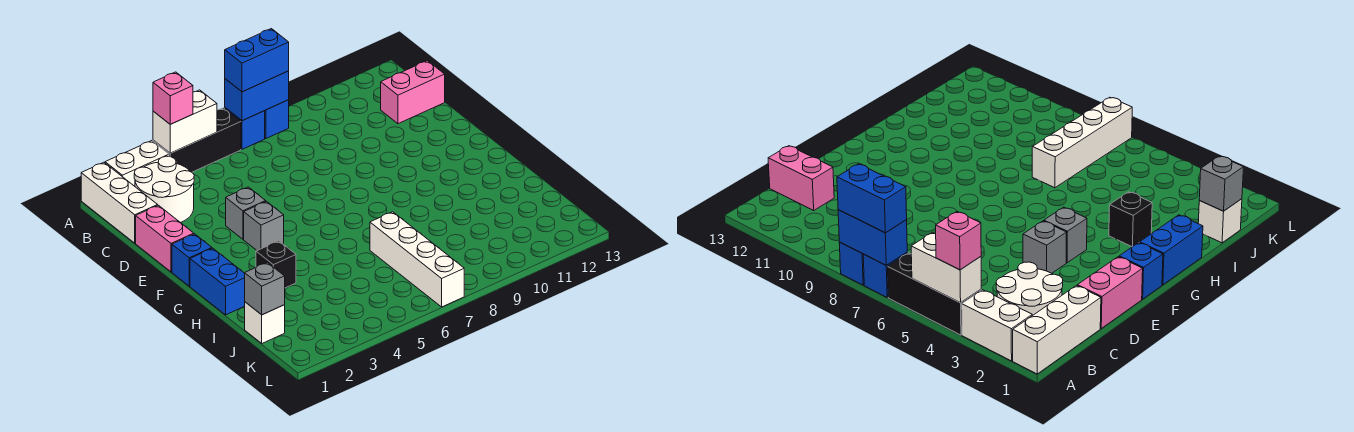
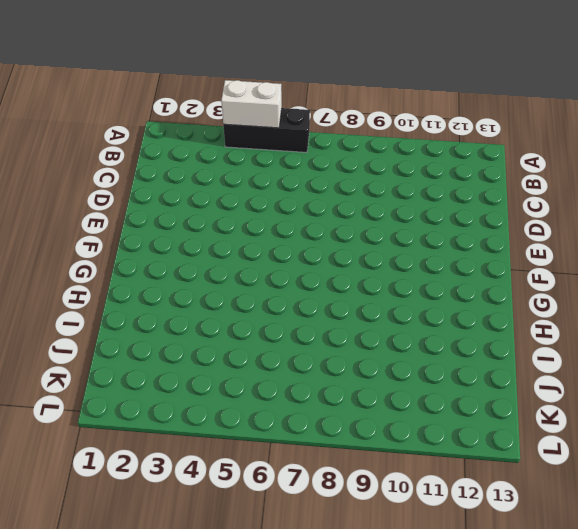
none -> white brick A1:C1 level 1
none -> white brick A2:A3 level 1
none -> blue brick A7 level 1

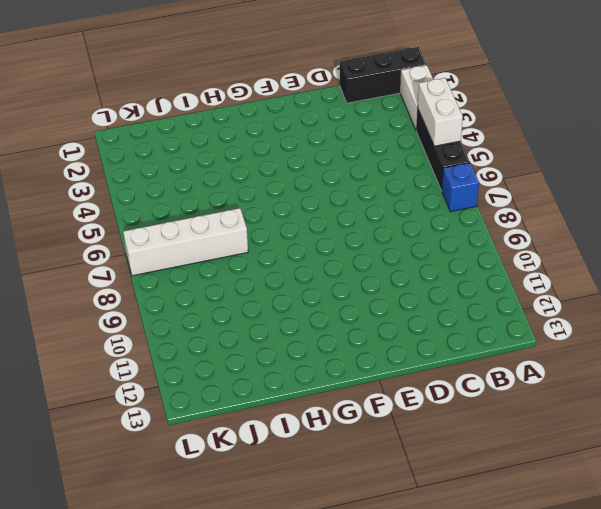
black brick A1:C1 level 1 -> white brick A1:C1 level 1
none -> blue brick A8 level 1
none -> white round brick B2:C3 level 1
none -> pink brick C12:C13 level 1

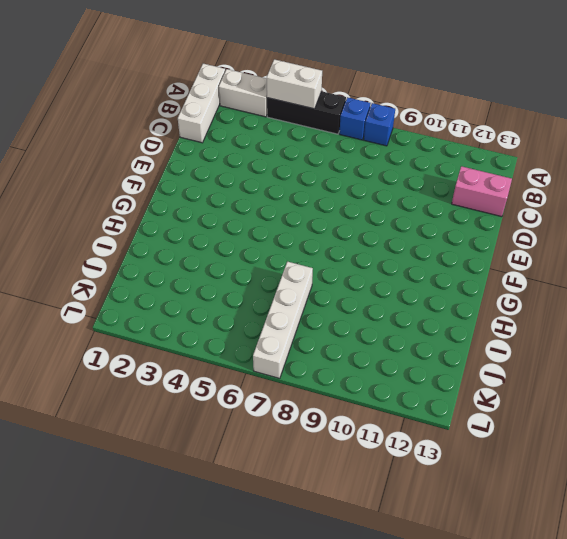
none -> white round brick B2:C3 level 1
none -> pink brick D1:E1 level 1
none -> grey brick E4 level 1

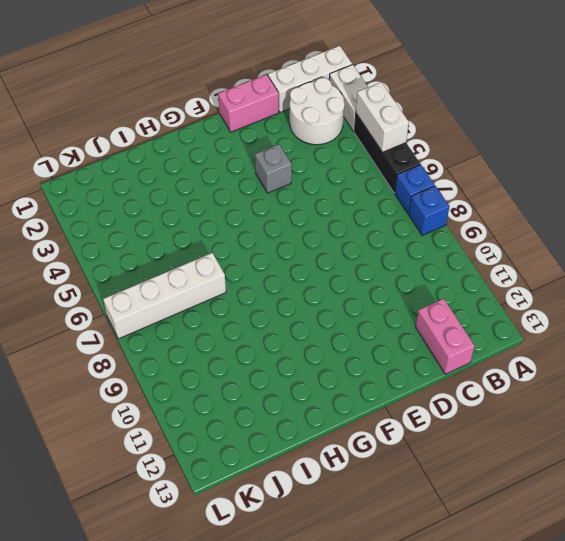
none -> blue brick F1 level 1
none -> grey brick F4 level 1
none -> blue brick G1:H1 level 1

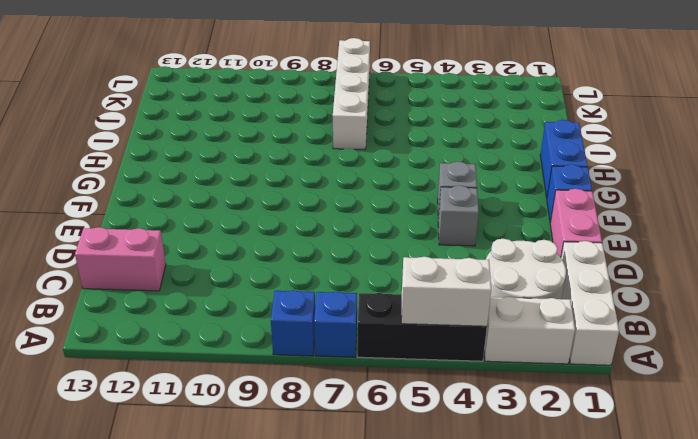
none -> black brick H3 level 1
none -> white brick J1 level 1
none -> blue brick A7:A8 level 2

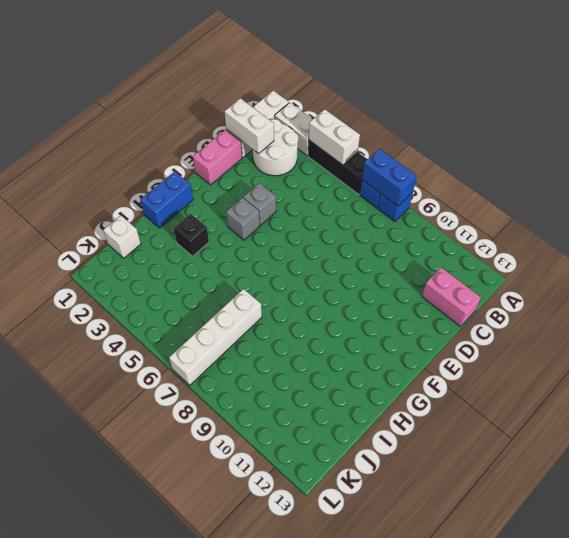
white brick C1:C2 level 2 -> none
none -> blue brick F1 level 1
none -> grey brick J1 level 2
none -> pink brick A4 level 3

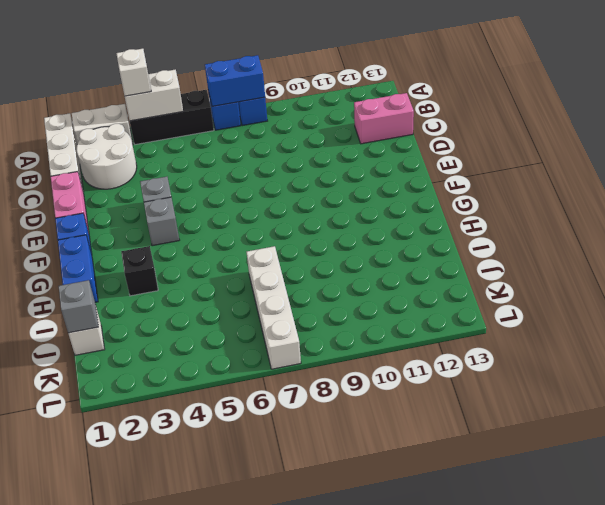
white brick A4 level 3 -> pink brick A4 level 3
none -> blue brick A7:A8 level 3

